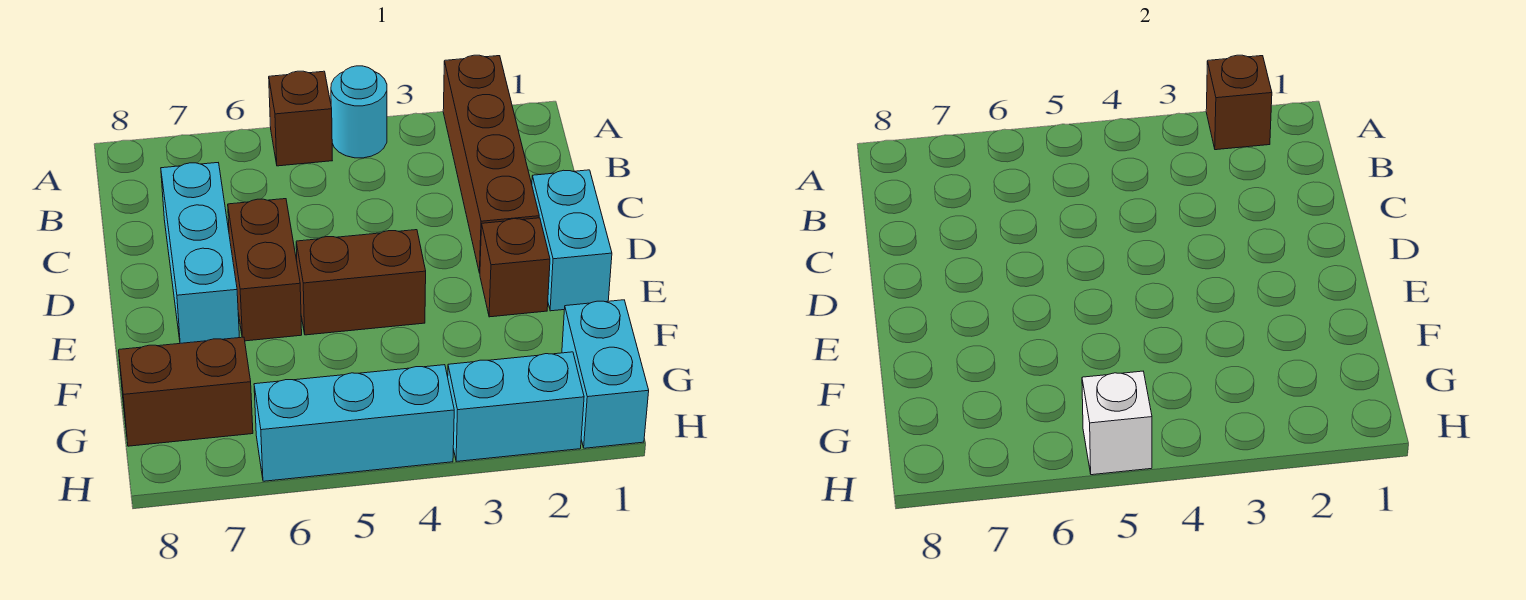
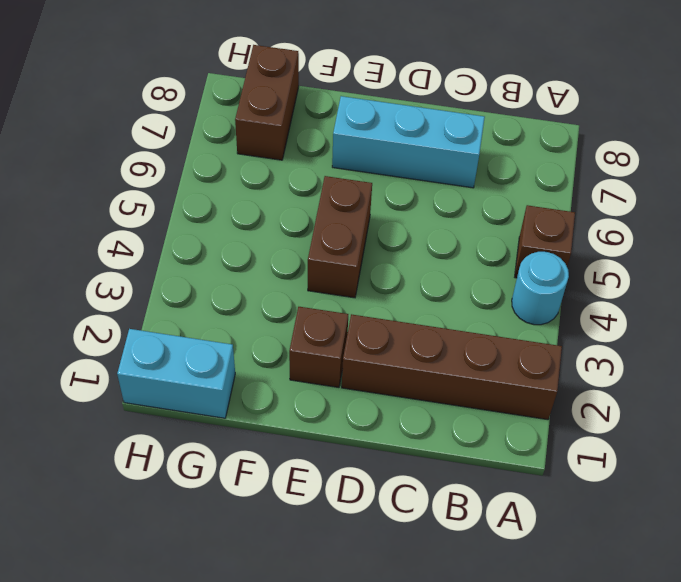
none -> cyan brick D1:E1 level 1
none -> brown brick D6:E6 level 1
none -> cyan brick H2:H3 level 1

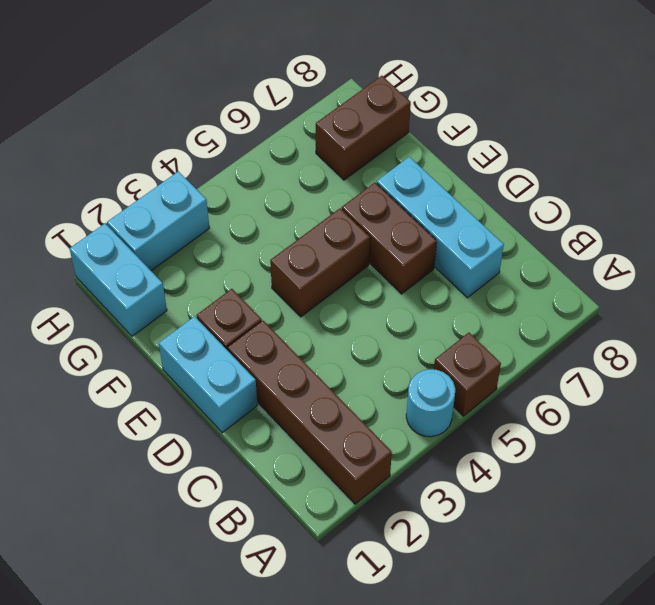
none -> cyan brick H4:H6 level 1
none -> brown brick A2 level 2
none -> white brick H5 level 2

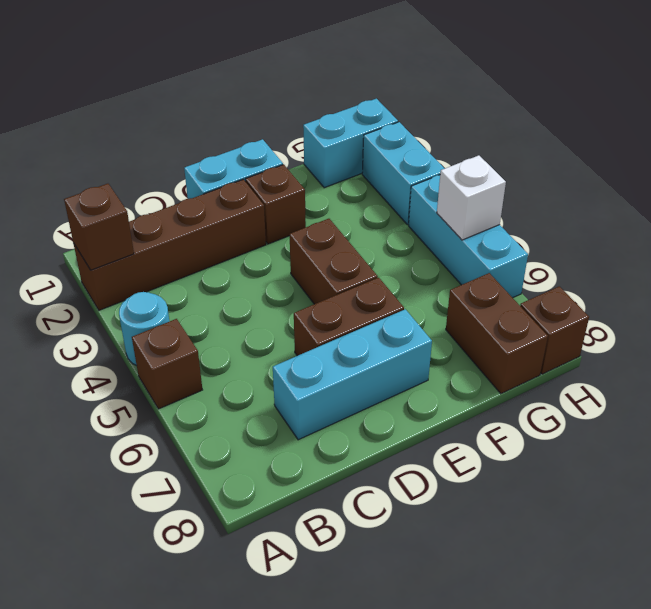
brown brick H8 level 1 -> none

